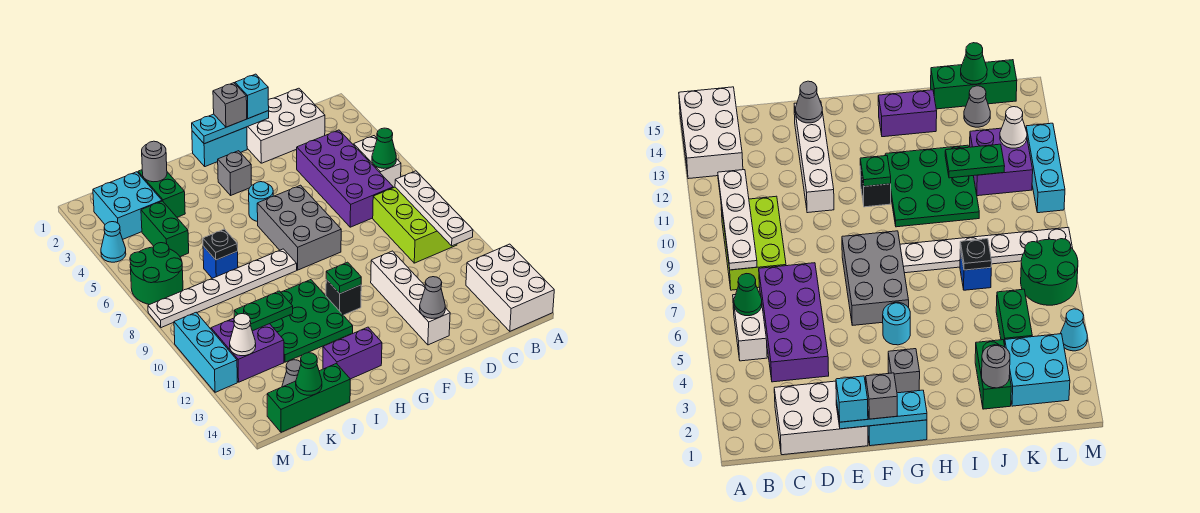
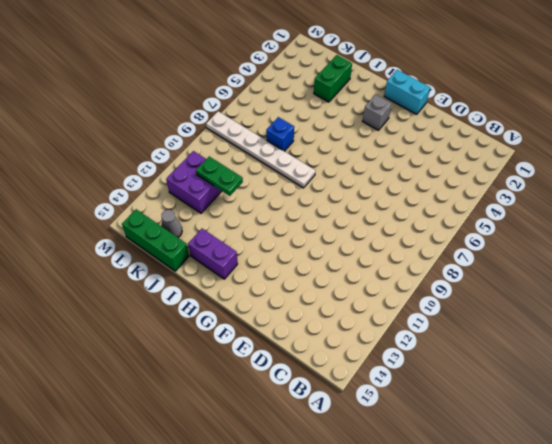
none -> white brick A13:B15 level 1
none -> white brick B5:B6 level 1
none -> lime brick B8:C10 level 1
none -> white brick C1:E2 level 1

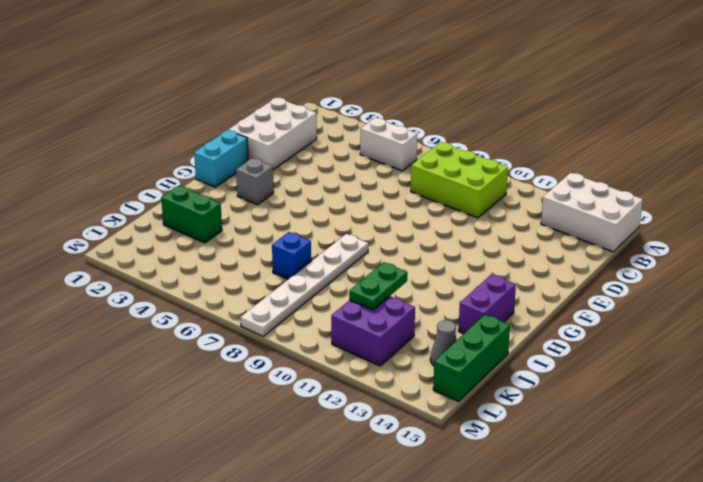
none -> purple brick C4:D7 level 1
none -> white brick E11:E14 level 1
none -> grey brick F6:G8 level 1
none -> cyan round brick G5 level 1

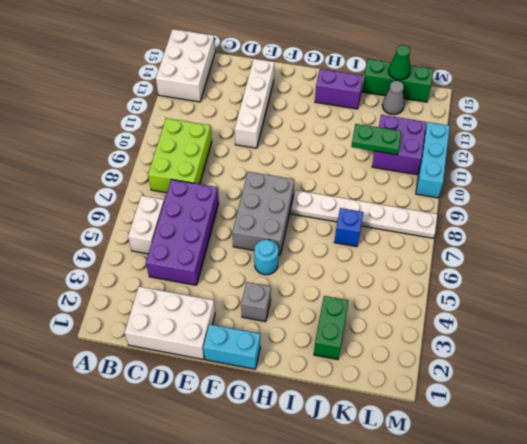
none -> black brick G11 level 1
none -> green plate H10:J12 level 1
none -> cyan brick K2:L3 level 1
none -> green brick K4:K5 level 1

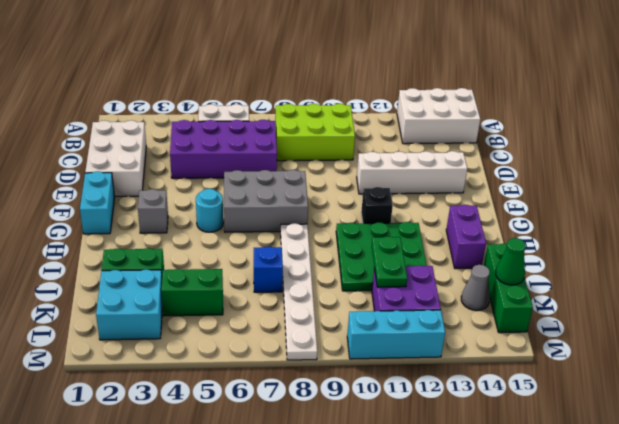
none -> green round brick L6:M7 level 1
none -> cyan cone M4 level 1
none -> green cone B6 level 2
none -> white plate B8:B11 level 2

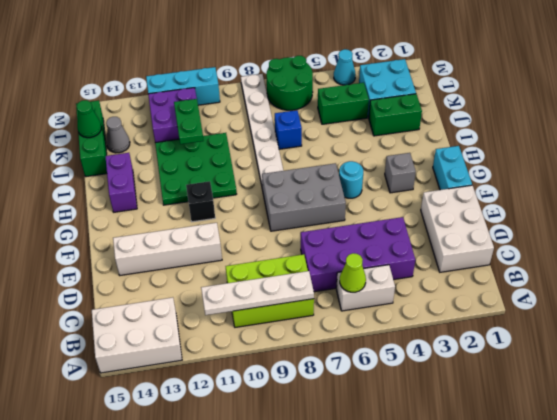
lime cone B6 level 2 -> green cone B6 level 2
none -> cyan plate E1:G1 level 2
none -> grey cone E14 level 2
none -> green plate G11 level 2
none -> grey round brick J2 level 2

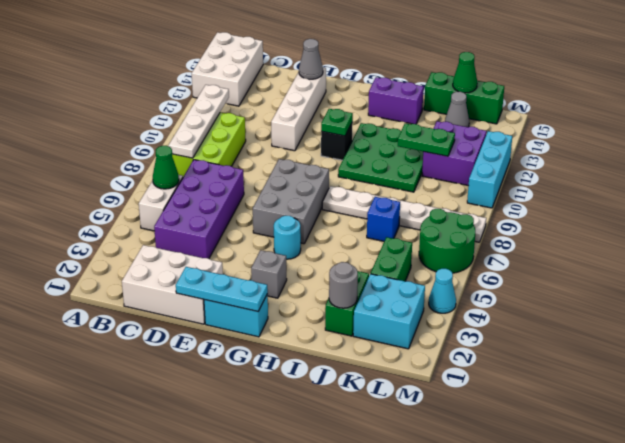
none -> black plate J7 level 2
none -> white cone L12 level 2
none -> cyan brick E1 level 3
none -> grey brick F1 level 3

